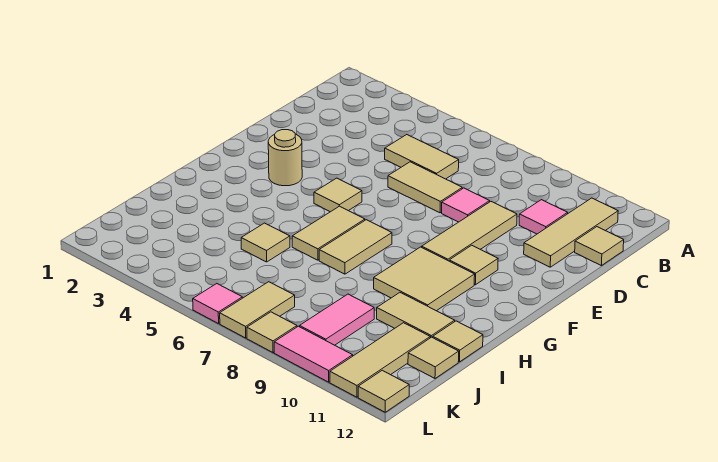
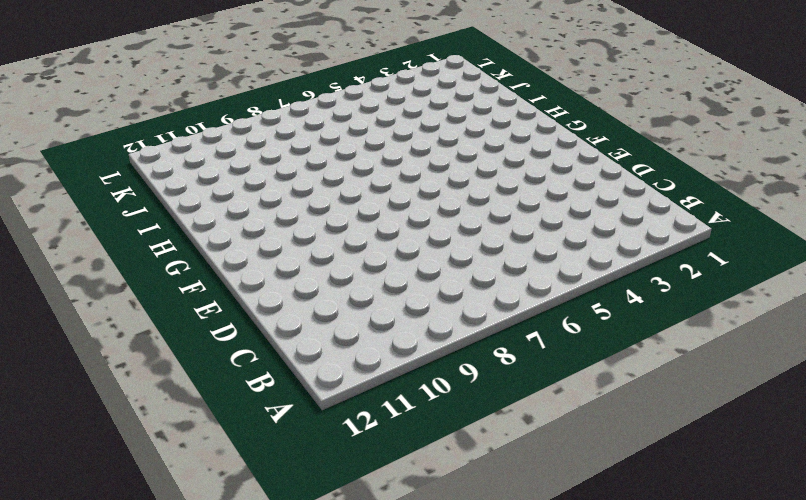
none -> tan tile B11:D11 level 1
none -> tan tile C5:C6 level 1
none -> pink tile C10 level 1

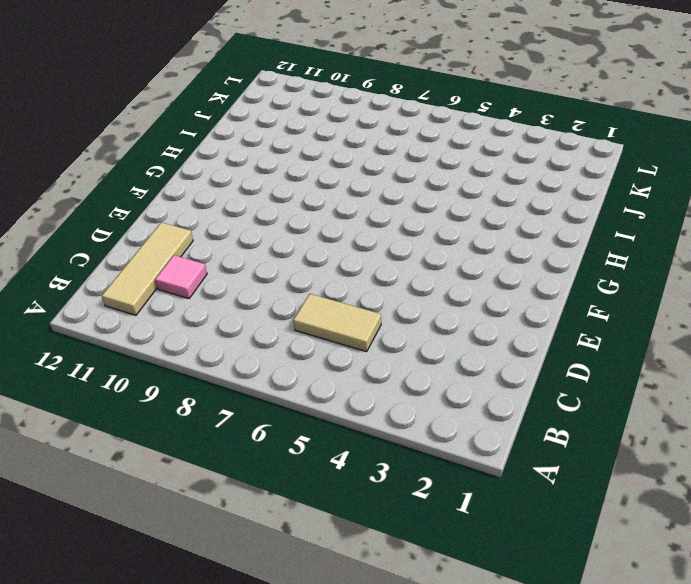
none -> tan tile C12 level 1
none -> tan tile D6:D7 level 1
none -> pink tile D8 level 1

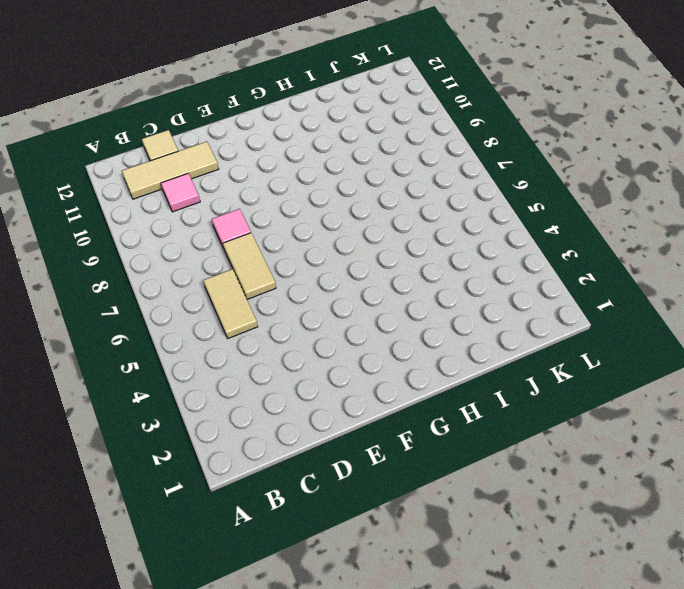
none -> tan tile D9:F9 level 1
none -> tan round brick F3 level 1
none -> tan tile F5 level 1

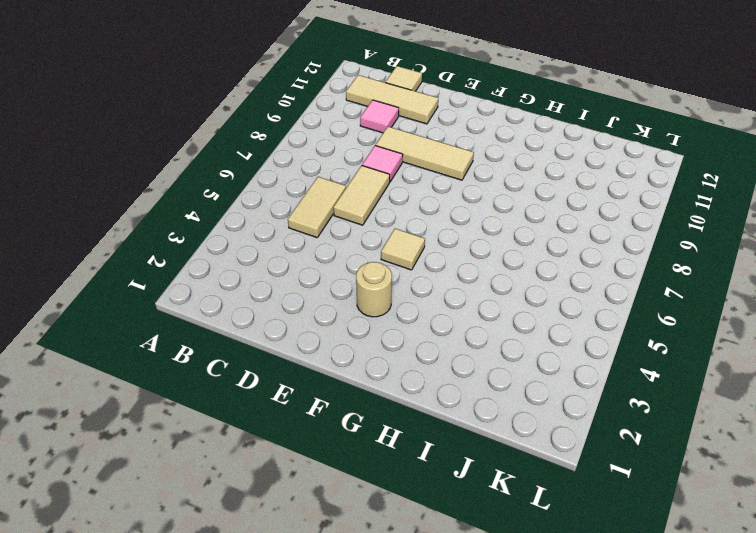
none -> tan tile F10 level 1
none -> tan tile G6:H6 level 1
none -> tan tile G7:H7 level 1

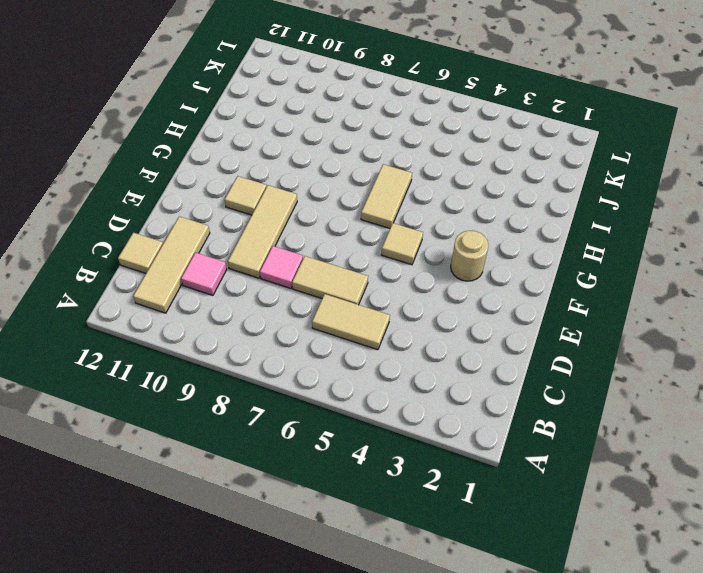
none -> tan tile G7:H7 level 1
none -> tan tile G9:H10 level 1
none -> tan tile I5 level 1

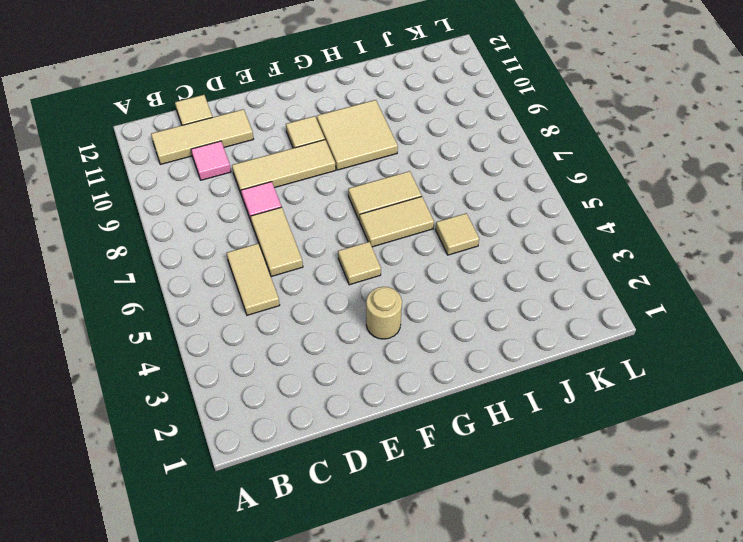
none -> tan tile I10:I11 level 1
none -> tan tile I12 level 1
none -> pink tile J9:K9 level 1

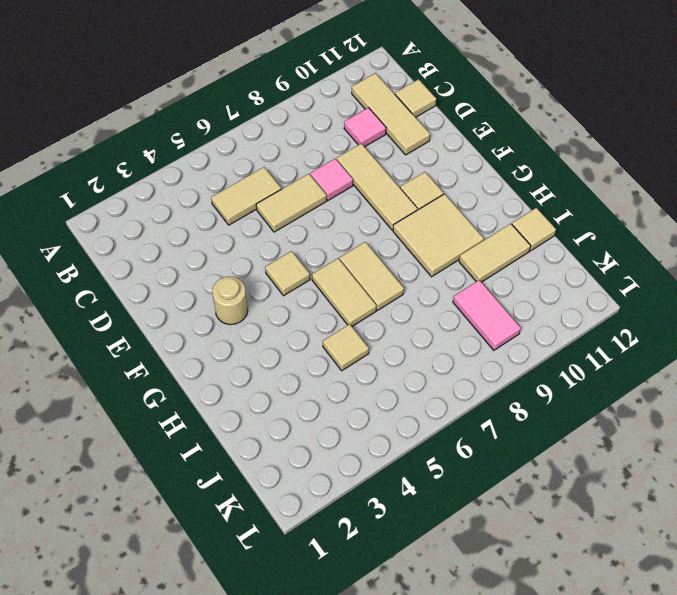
none -> tan tile J11:L11 level 1
none -> tan tile J12 level 1
none -> tan tile K7:L7 level 1

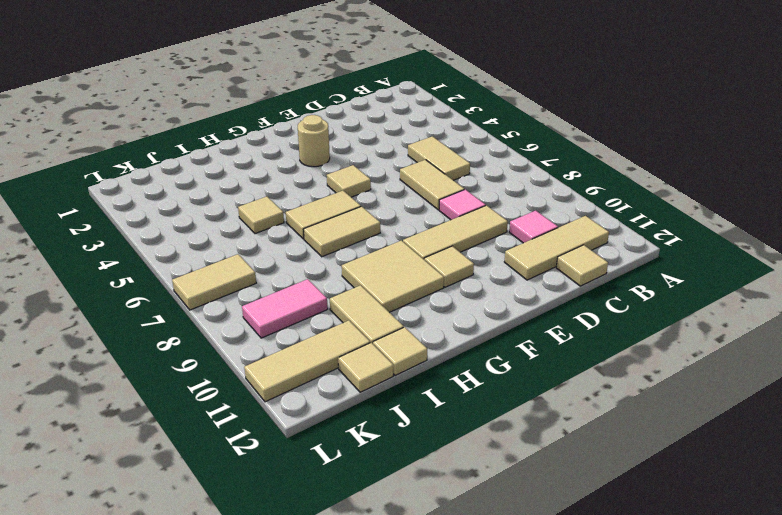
none -> pink tile L6 level 1
none -> tan tile L8 level 1
none -> pink tile L9:L10 level 1

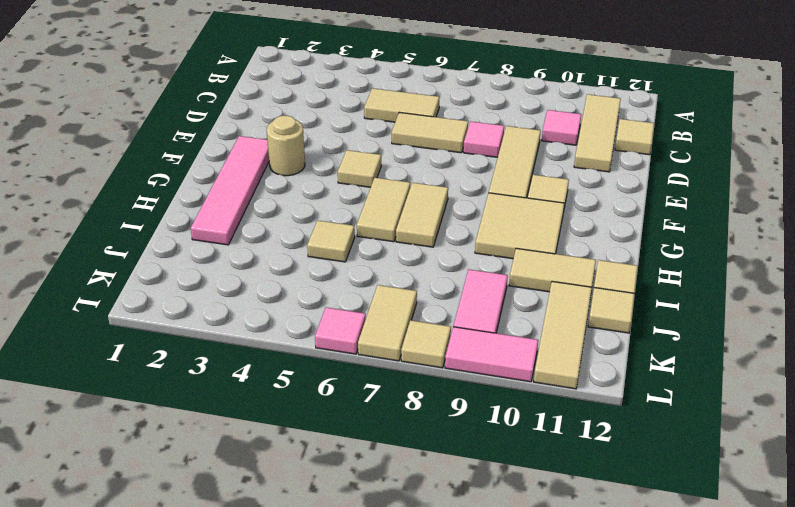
pink tile F2:I2 level 1 -> none
none -> tan tile L12 level 1

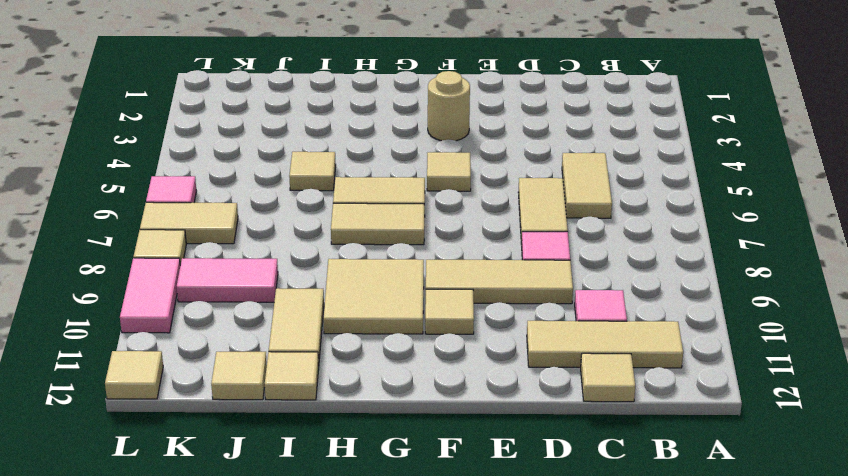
none -> tan tile J11:L11 level 1

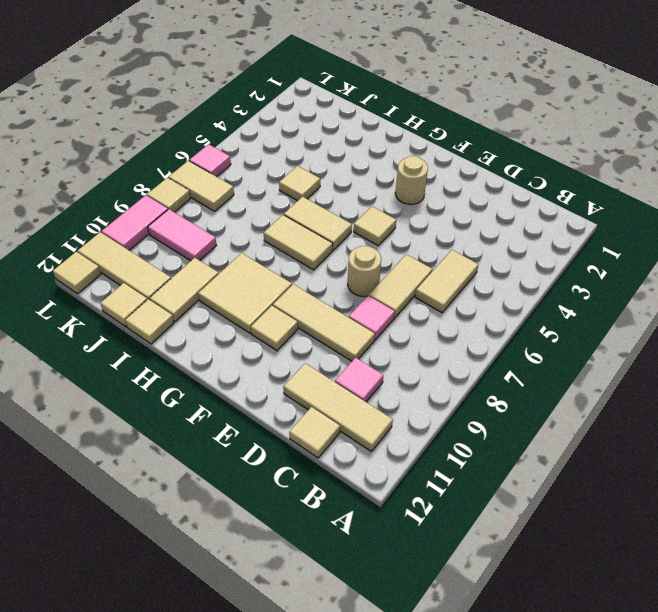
tan round brick E7 level 1 -> none

